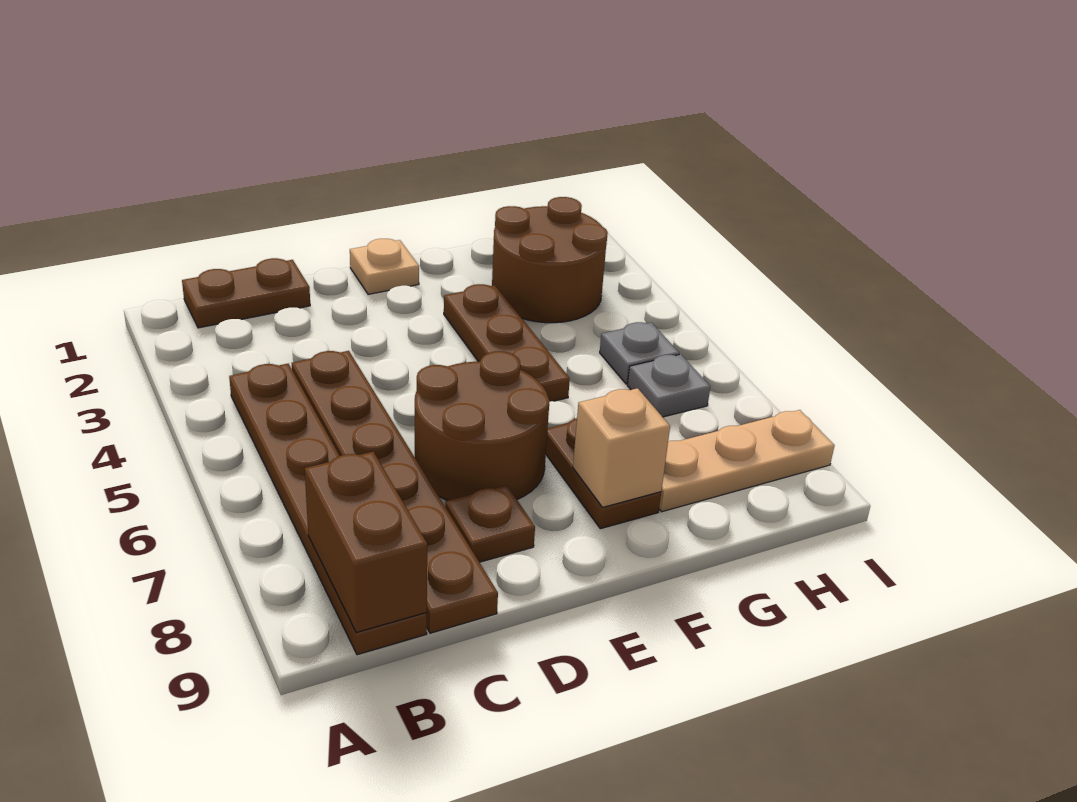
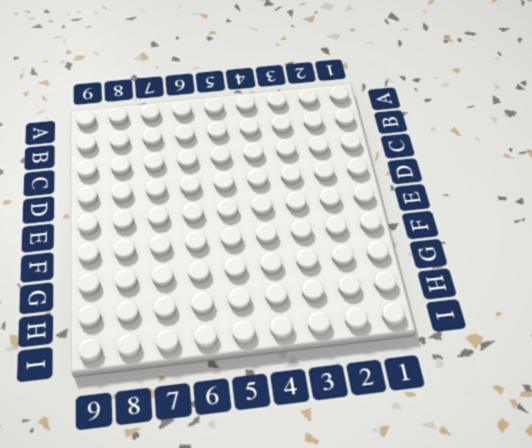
none -> brown plate B1:C1 level 1
none -> brown plate B4:B9 level 1
none -> brown plate C4:C9 level 1

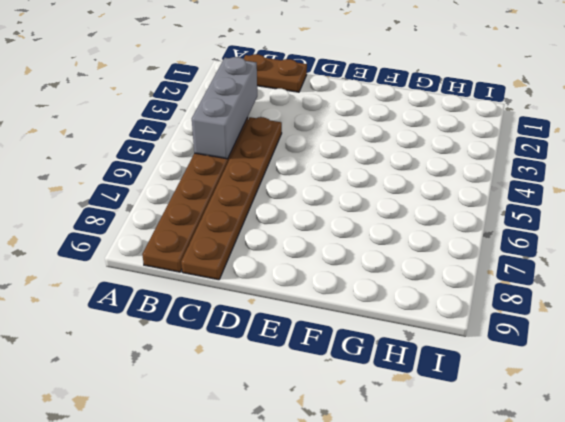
grey brick B3:B5 level 2 -> none
none -> brown round brick D6:E7 level 1
none -> brown plate D8 level 1
none -> tan plate E1 level 1

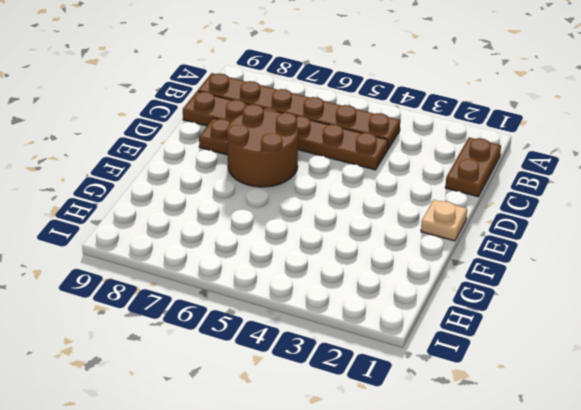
none -> brown plate F3:F5 level 1
none -> brown plate F7:F8 level 1
none -> brown round brick G2:H3 level 1

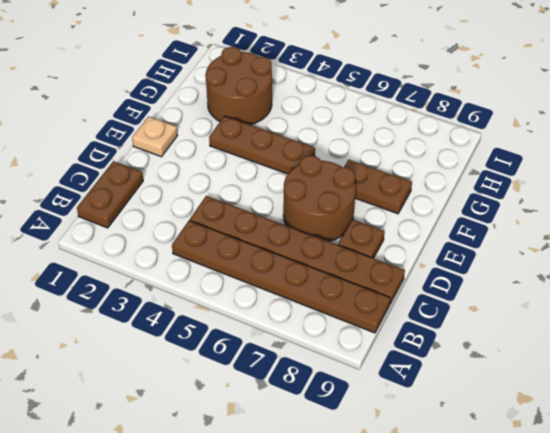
none -> tan plate G8:I8 level 1
none -> grey plate H5 level 1
none -> grey plate H6 level 1

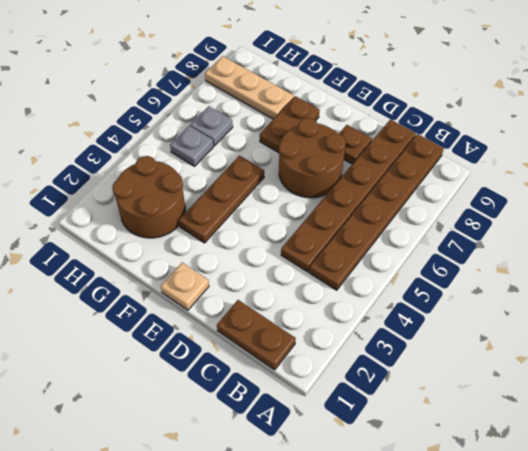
none -> brown brick B8:B9 level 2
none -> tan brick F8 level 2

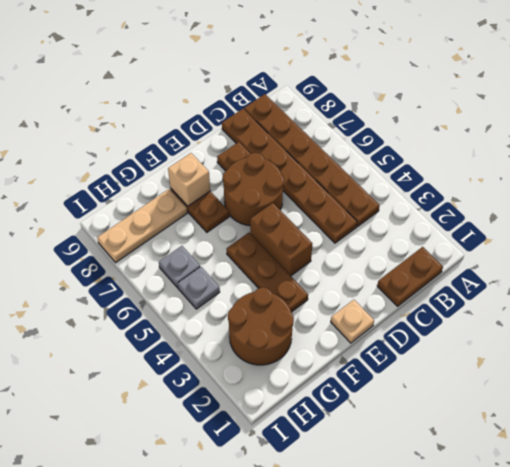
brown brick E4:E5 level 1 -> brown brick B8:B9 level 2

